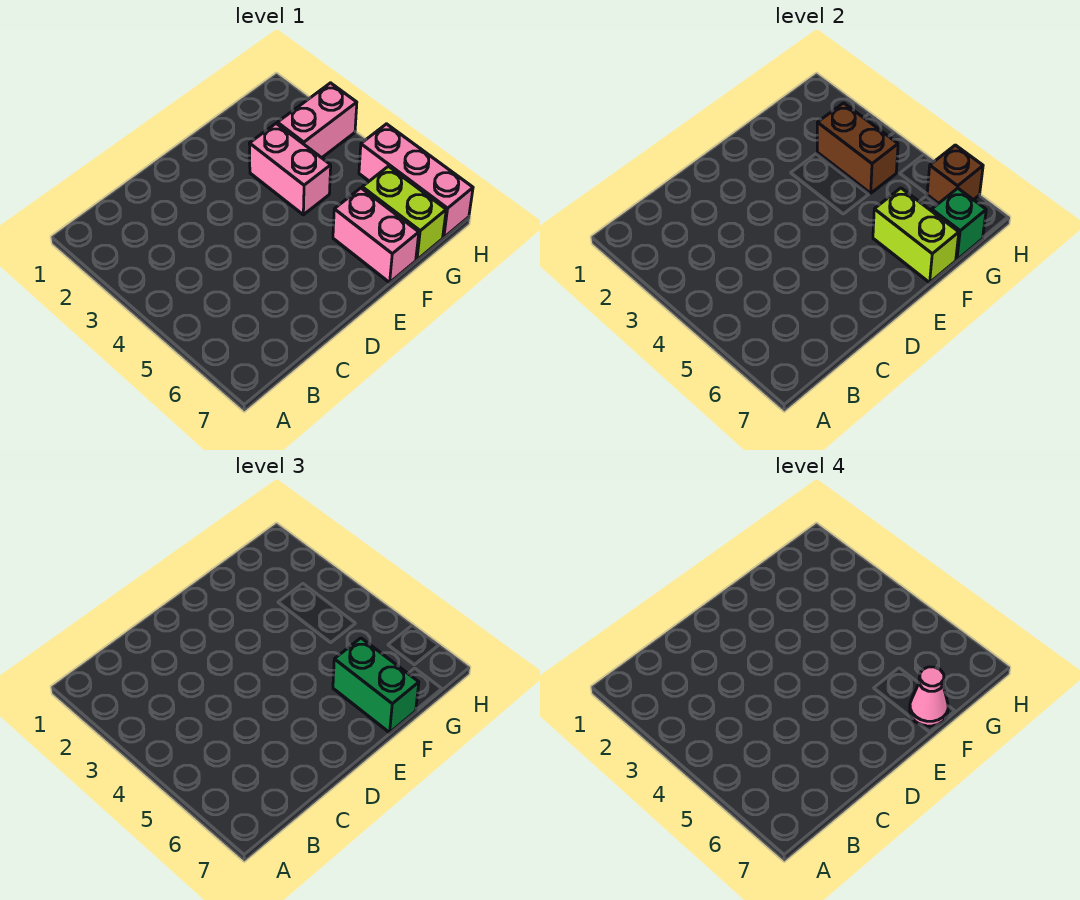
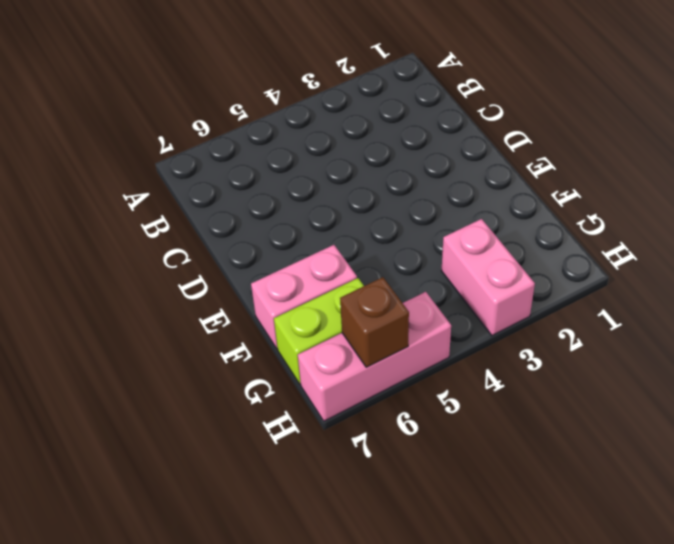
none -> pink brick F3:F4 level 1
none -> lime brick F6:F7 level 2

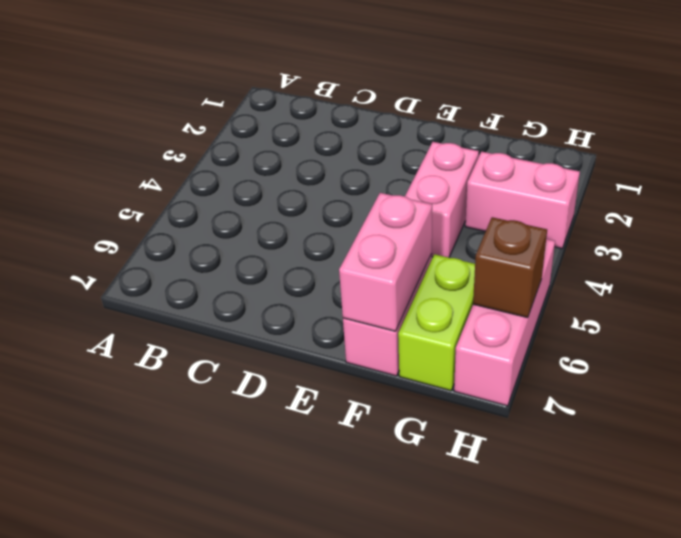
pink brick F6:F7 level 2 -> lime brick F6:F7 level 2
none -> brown brick G3:G4 level 2
none -> green brick G7 level 2

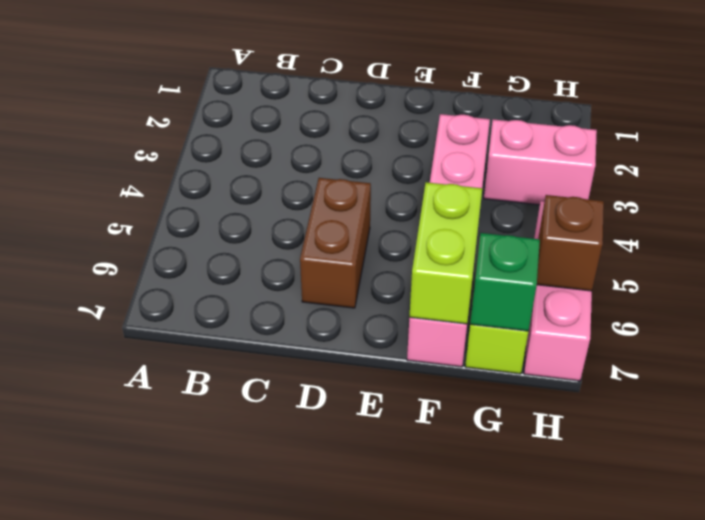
brown brick D5:D6 level 1 -> brown brick G3:G4 level 2
none -> green brick F6:F7 level 3
none -> pink cone F7 level 4

